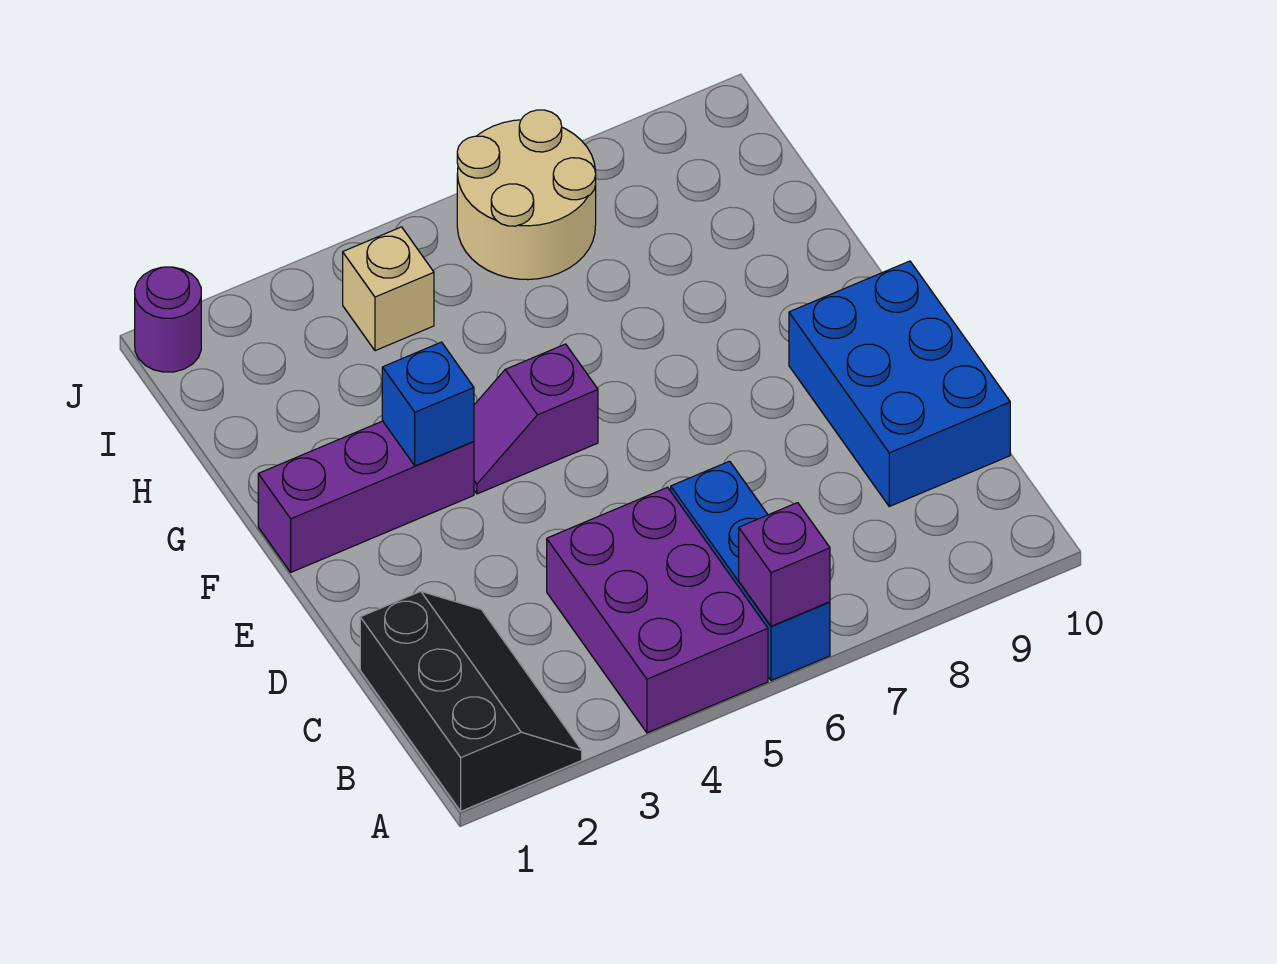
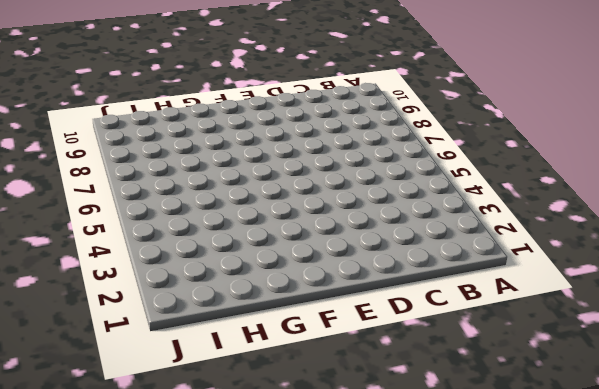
none -> black slope A1:C2 level 1 top 1
none -> purple brick A4:C5 level 1

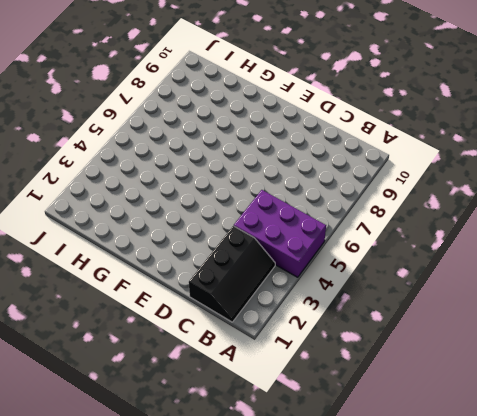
black slope B1:C3 level 1 top C -> black slope A1:C2 level 1 top 1
none -> blue brick A6:C6 level 1
none -> blue brick C9:E10 level 1

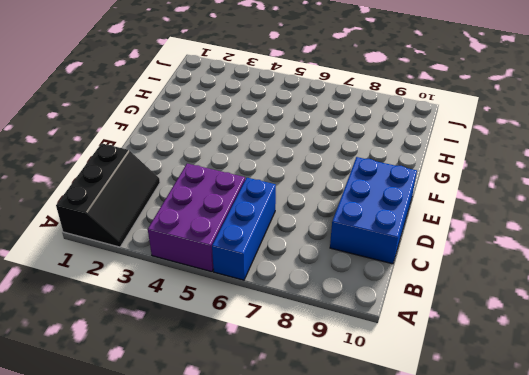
none -> purple brick F1:F3 level 1
none -> purple slope F4:F5 level 1 top 5

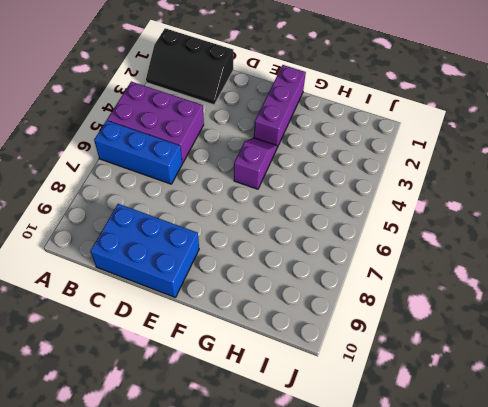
none -> tan brick I4 level 1
none -> tan round brick I6:J7 level 1

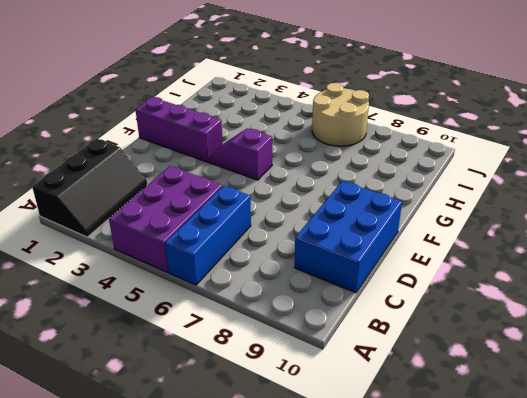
none -> tan brick I4 level 1
none -> purple round brick J1 level 1

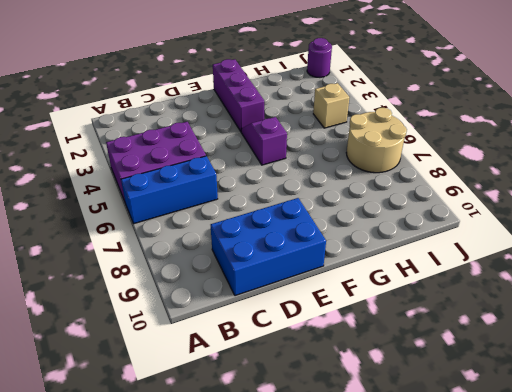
none -> black slope A1:C2 level 1 top 1
none -> purple brick A6 level 2

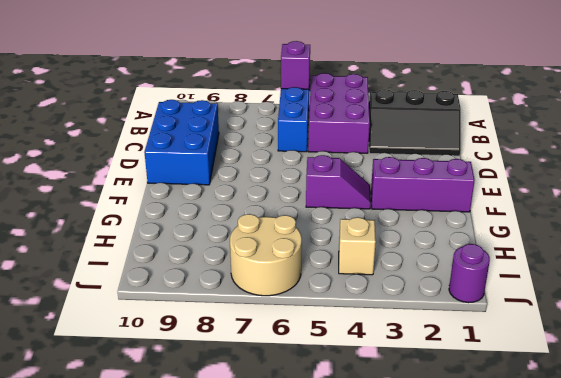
black slope B1:C3 level 1 top B -> black slope A1:C2 level 1 top 1
none -> blue brick F3 level 2

